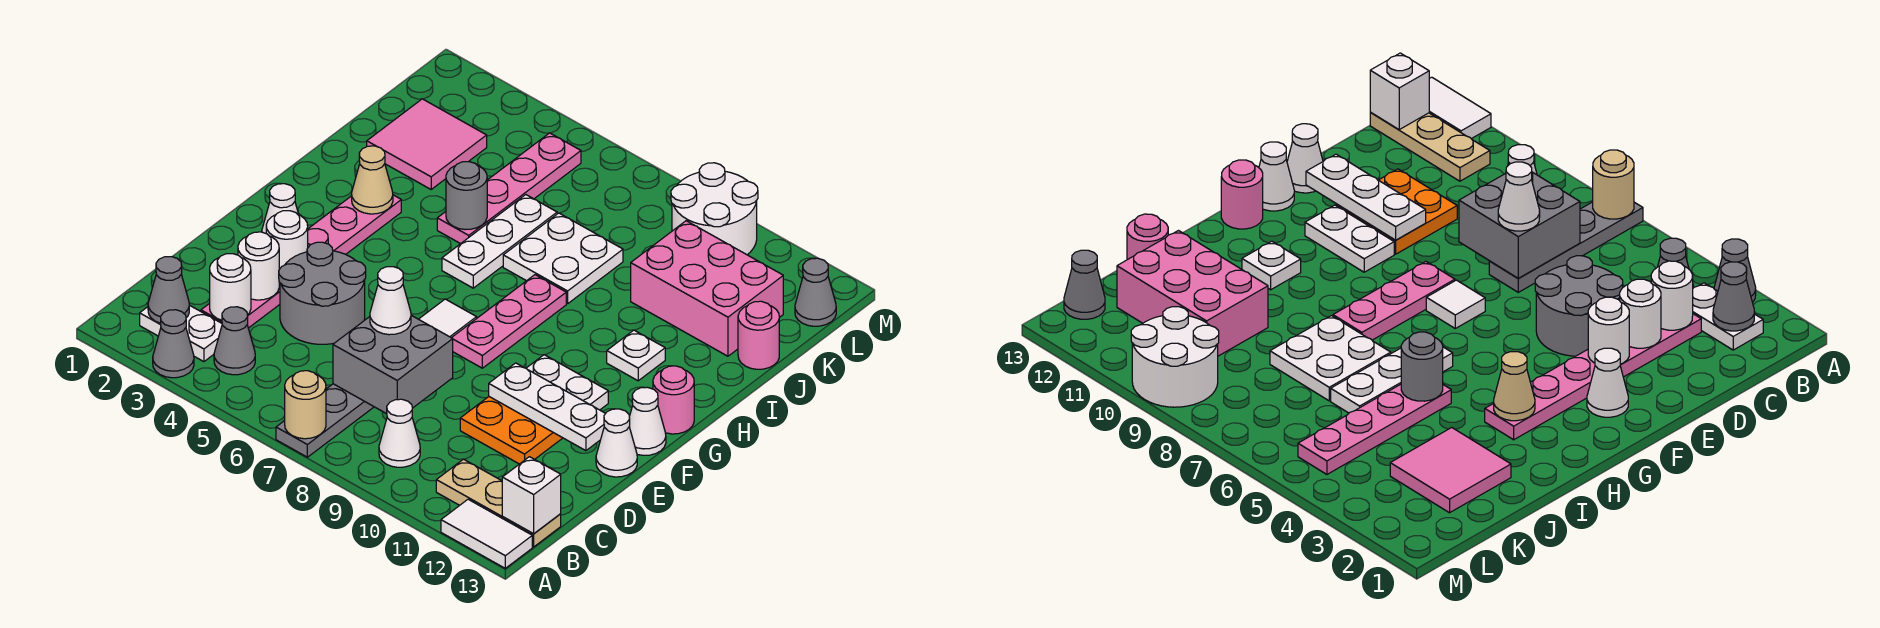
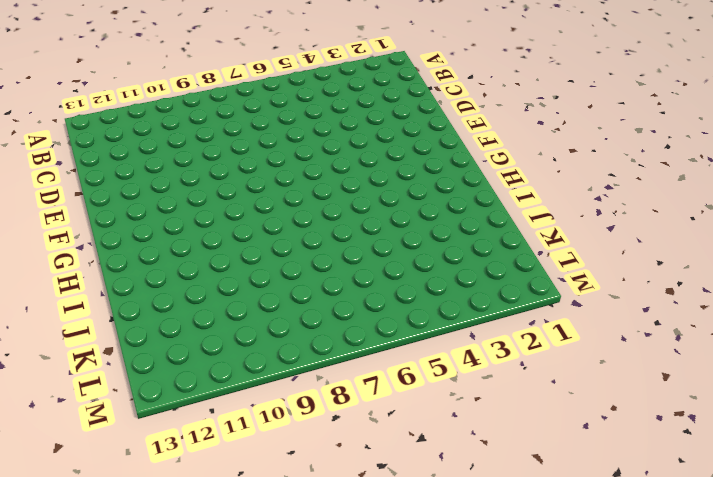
none -> grey cone A3 level 1
none -> grey plate A7:D7 level 1
none -> white tile A12:A13 level 1
none -> white plate B2:B3 level 1

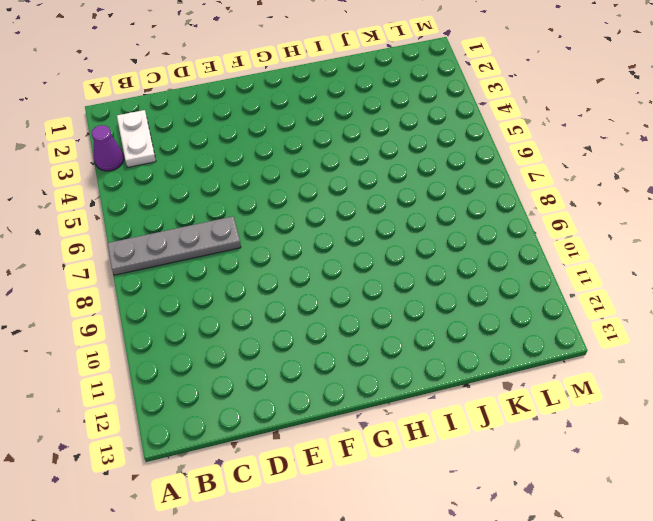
purple cone A3 level 1 -> grey cone A3 level 1
none -> white tile A12:A13 level 1
none -> grey cone B4 level 1
none -> white cone B9 level 1
none -> tan plate B11:B13 level 1

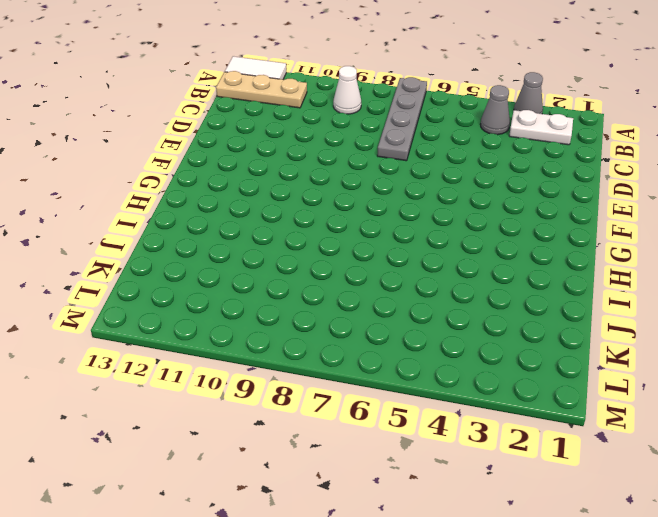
none -> pink plate C3:H3 level 1
none -> grey round brick D4:E5 level 1
none -> orange plate D10:E11 level 1
none -> white cone E13 level 1

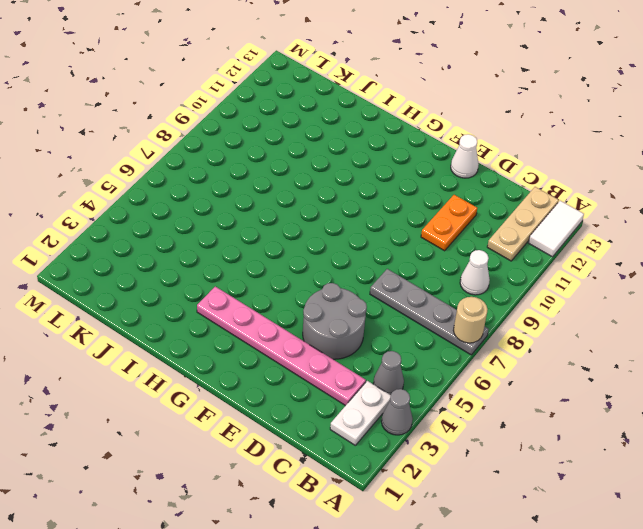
orange plate D10:D11 level 1 -> orange plate D10:E11 level 1
none -> white cone F2 level 1
none -> white tile F7 level 1
none -> pink plate F8:H8 level 1
none -> white plate F10:F11 level 1

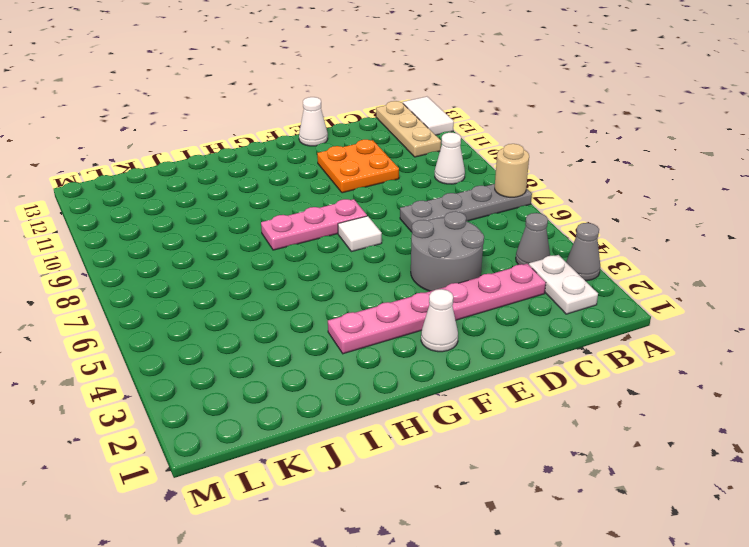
none -> white plate F10:F11 level 1
none -> white cone F13 level 1
none -> pink round brick G13 level 1
none -> white plate H6:J6 level 1

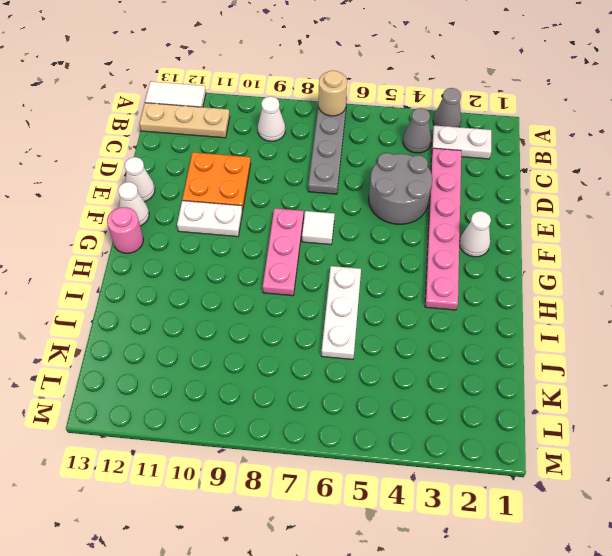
none -> white plate H11 level 1
none -> pink plate I5:L5 level 1
none -> white plate I7:J8 level 1
none -> pink tile J2:K3 level 1

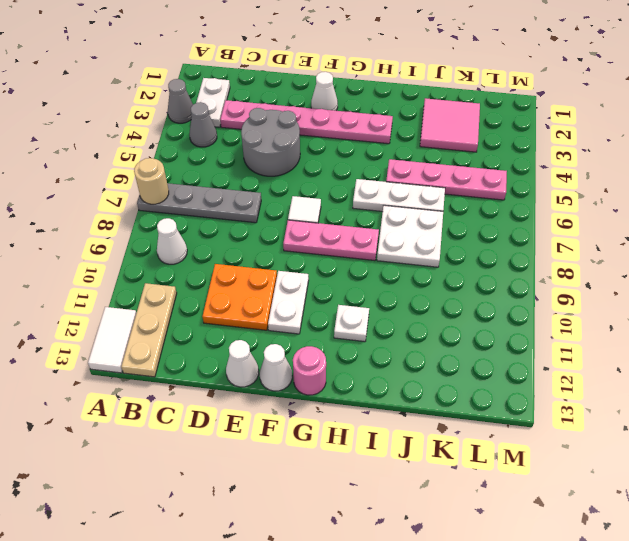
none -> pink brick J10:K12 level 1
none -> pink round brick J13 level 1
none -> white round brick L9:M10 level 1
none -> grey cone L13 level 1

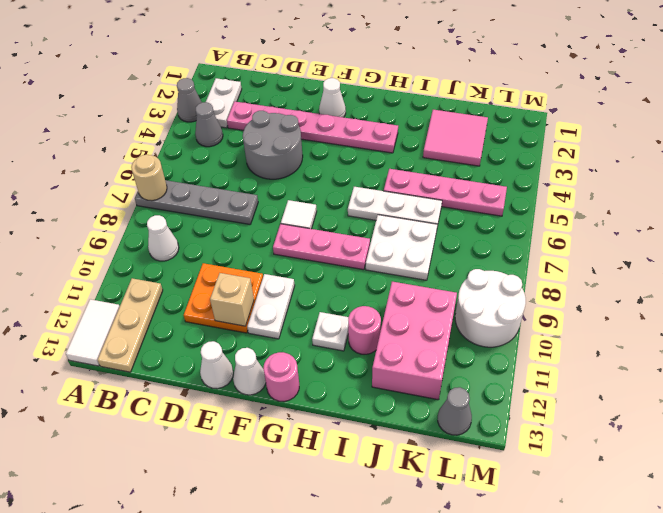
tan brick E11 level 2 -> white plate E10:E12 level 2
pink round brick I11 level 1 -> pink round brick J13 level 1
none -> grey cone B2 level 2
none -> white brick B13 level 2
none -> white round brick C3 level 2
none -> grey brick C7:D8 level 2

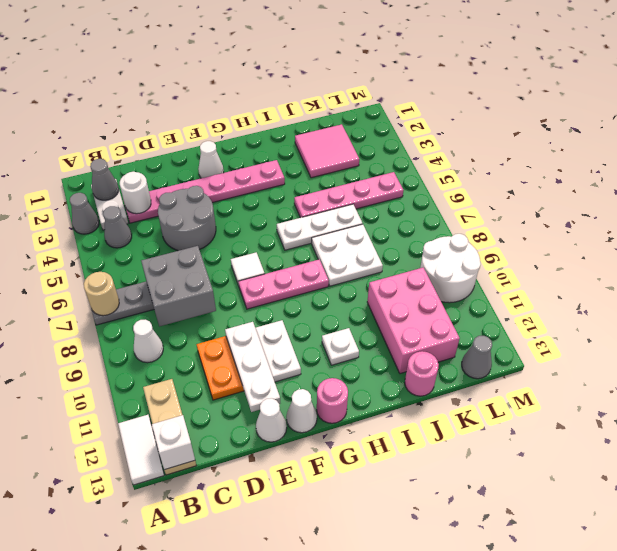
none -> white round brick D3 level 2
none -> white round brick E3 level 2
none -> tan cone H3 level 2
none -> grey round brick I5 level 2

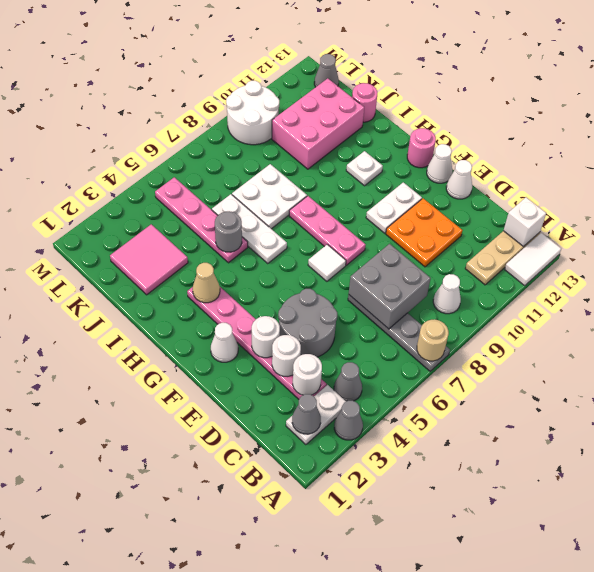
none -> white plate E10:E12 level 2
none -> white cone D7 level 3

